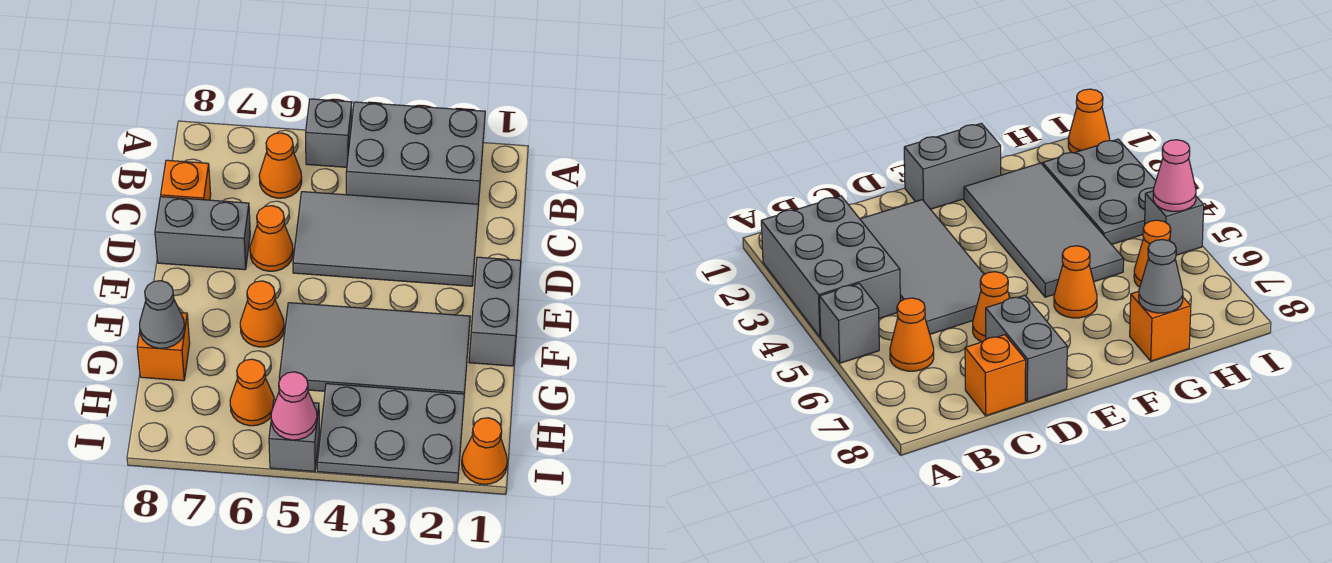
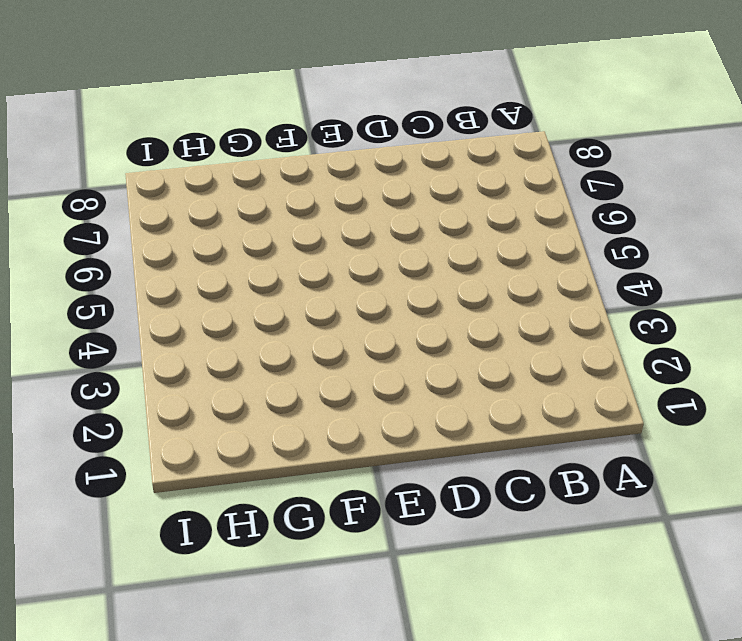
none -> grey brick A2:B4 level 1
none -> grey brick A5 level 1
none -> orange cone B6 level 1

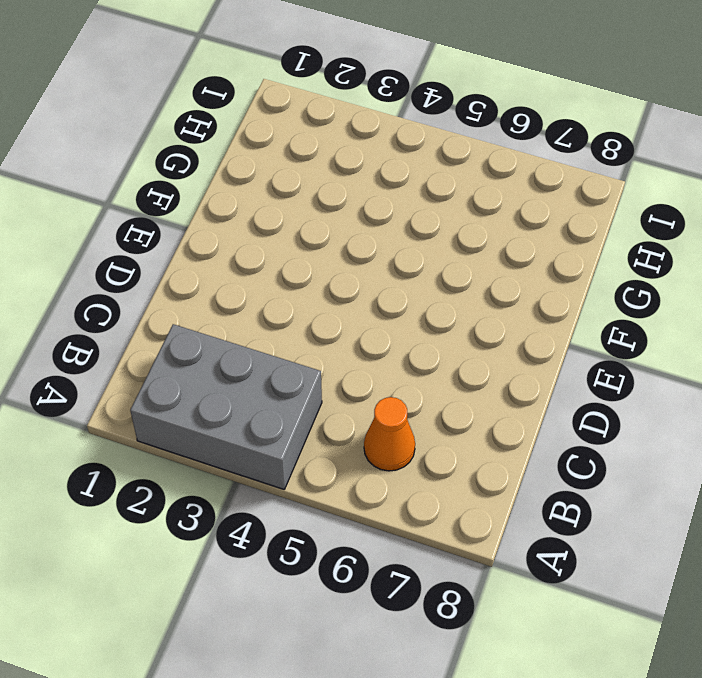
none -> grey brick A5 level 1
none -> grey tile C2:D5 level 1
none -> orange brick C8 level 1

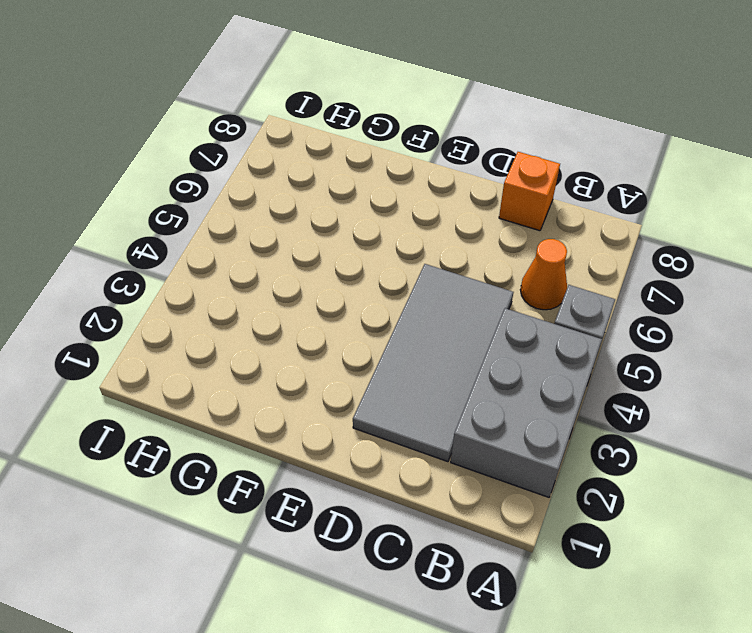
none -> orange cone D6 level 1
none -> grey brick D7:D8 level 1
none -> grey brick E1:F1 level 1

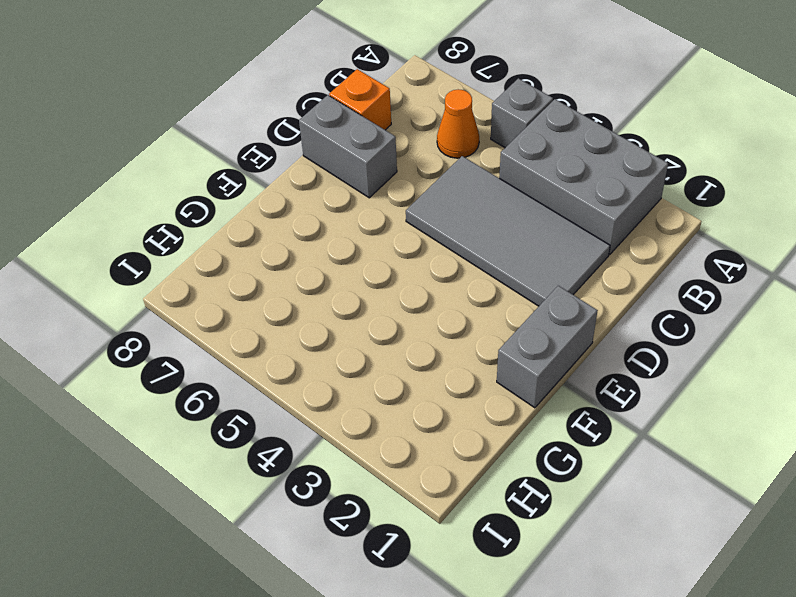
none -> orange cone D6 level 1
none -> grey tile F2:G5 level 1
none -> orange cone F6 level 1

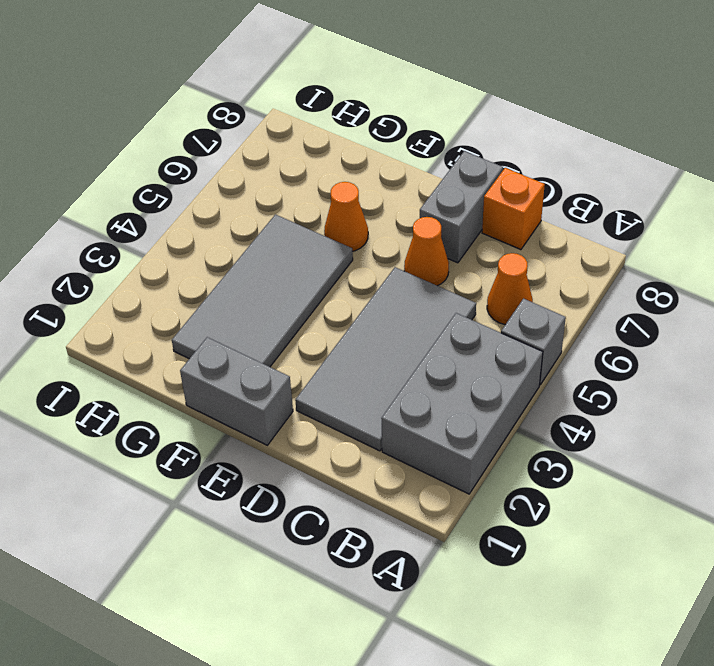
none -> orange brick G8 level 1
none -> grey plate H2:I4 level 1
none -> orange cone H6 level 1

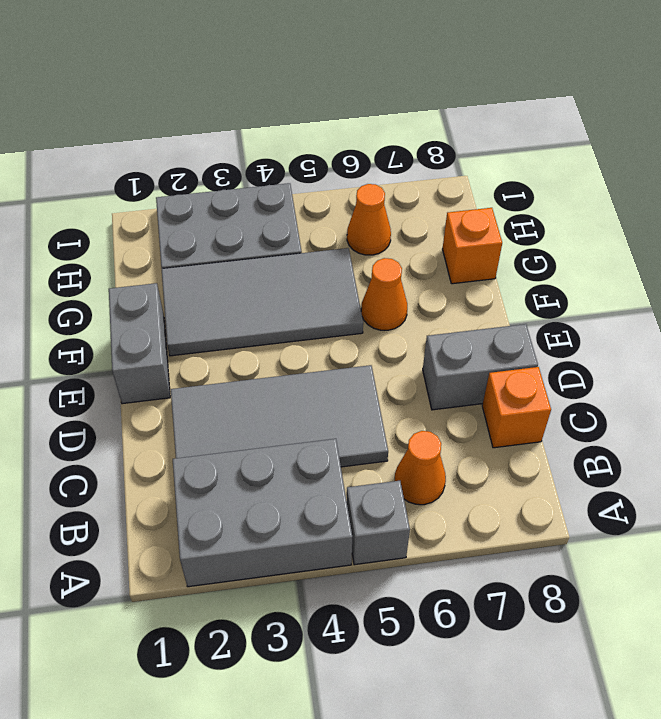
none -> orange cone D6 level 1
none -> orange cone I1 level 1
none -> grey brick I5 level 1

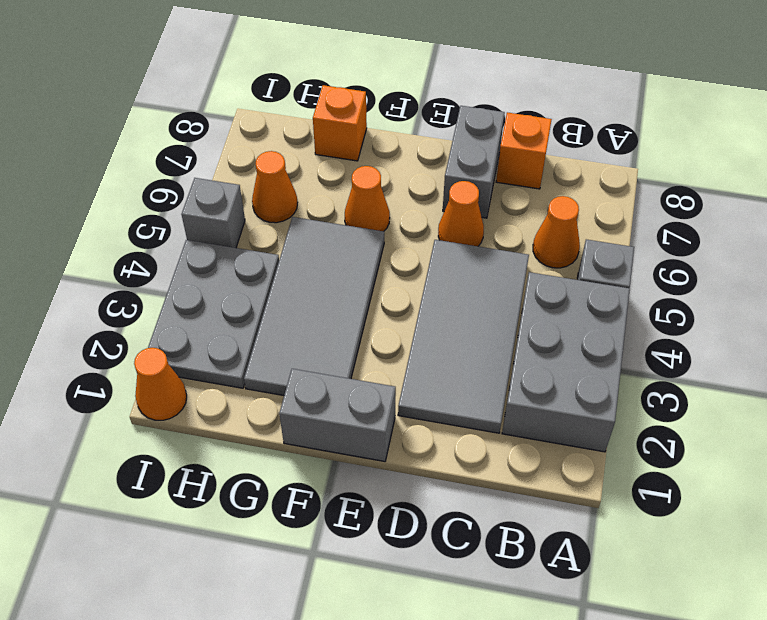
none -> grey cone G8 level 2
none -> pink cone I5 level 2

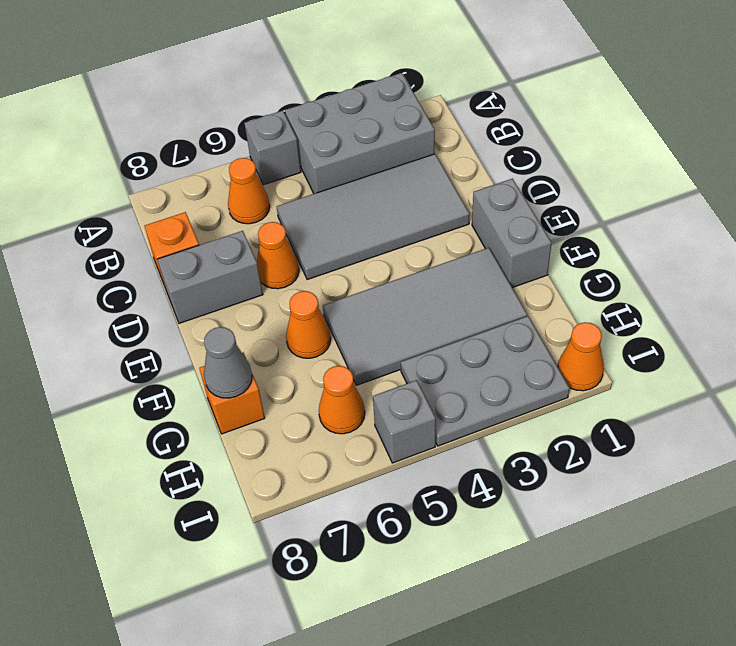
none -> pink cone I5 level 2

